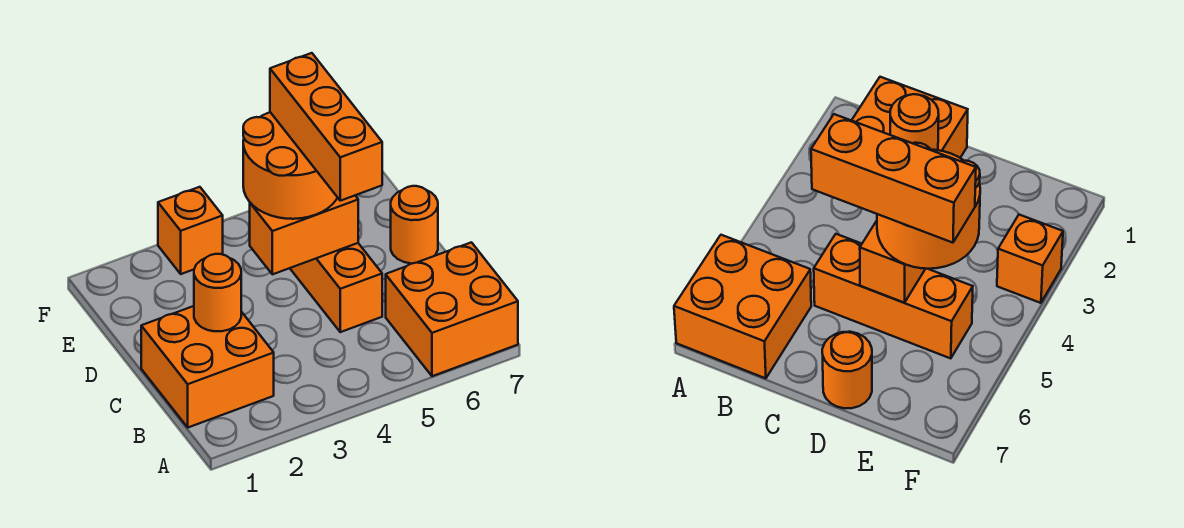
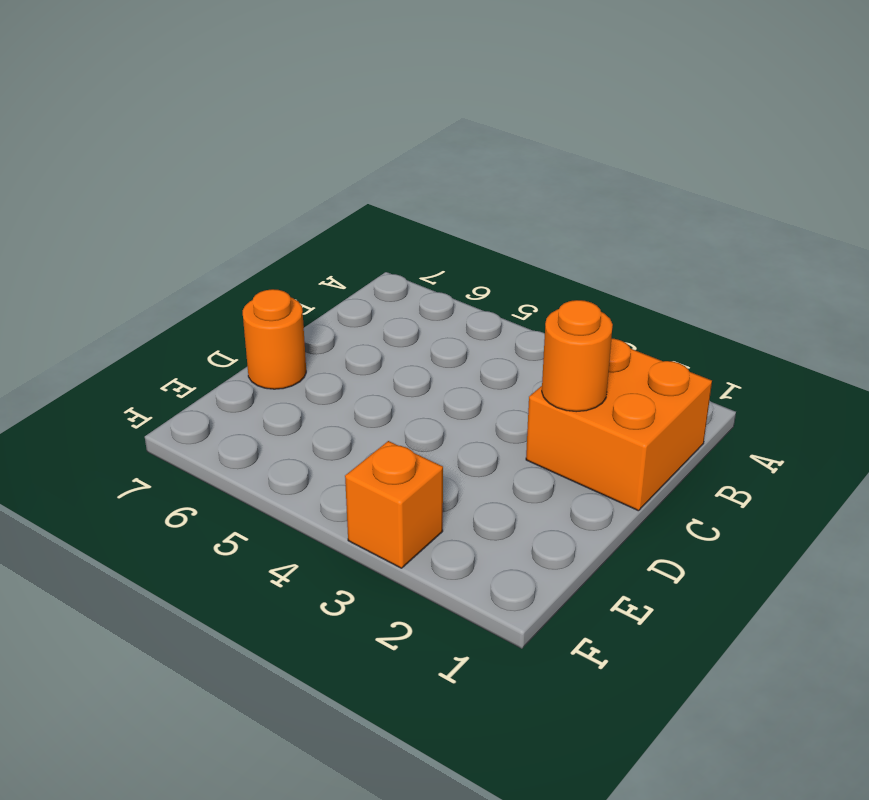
none -> orange brick A6:B7 level 1
none -> orange brick C5:E5 level 1

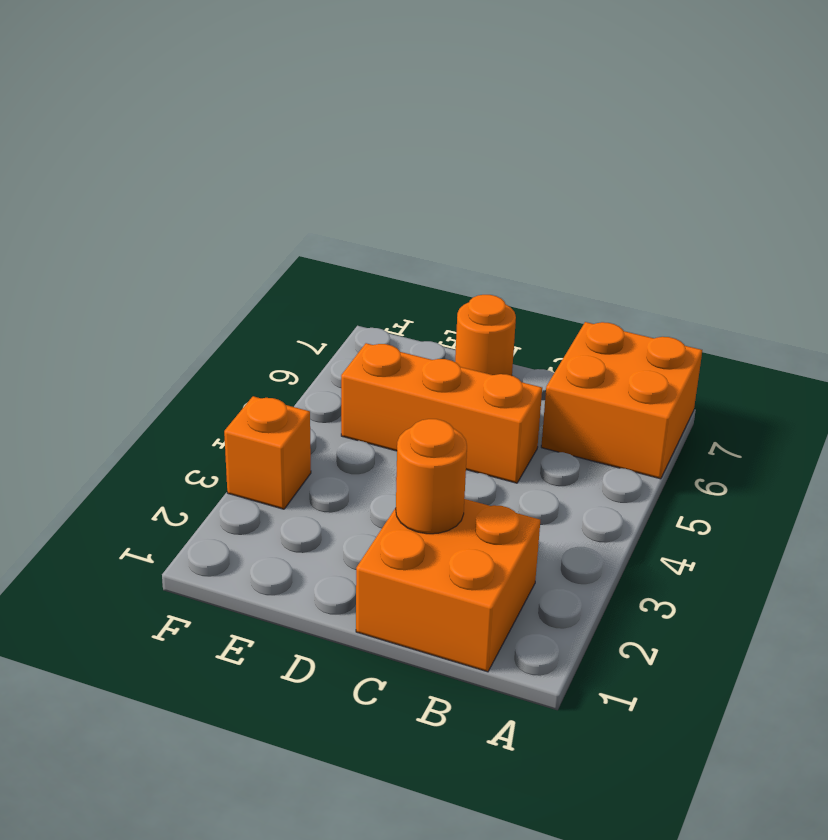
none -> orange brick D4:D5 level 2
none -> orange round brick D4:E5 level 3

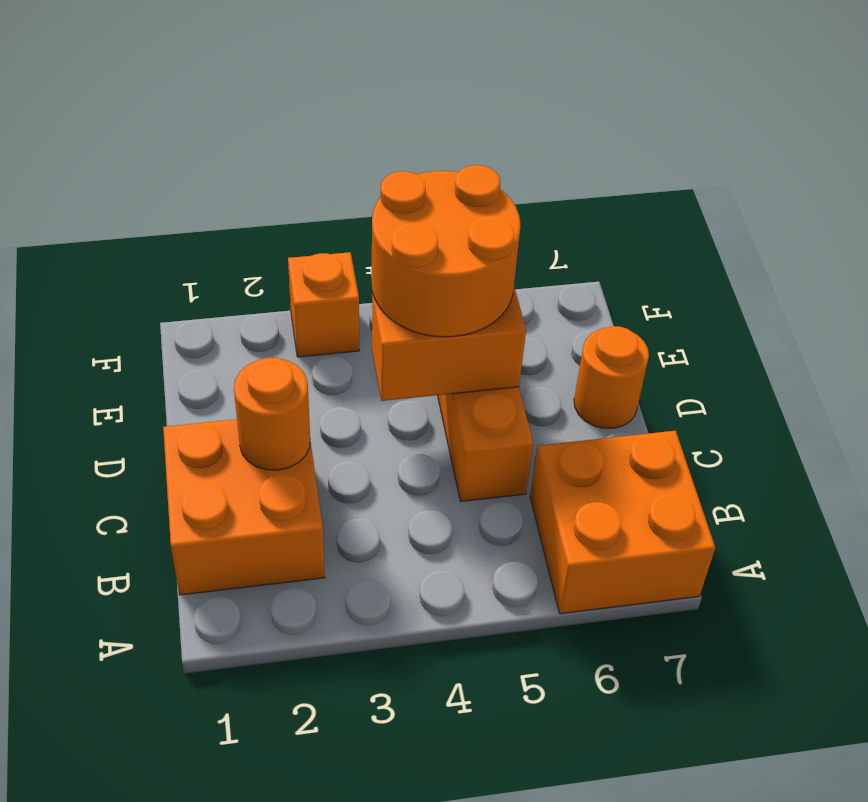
none -> orange brick C5:E5 level 4

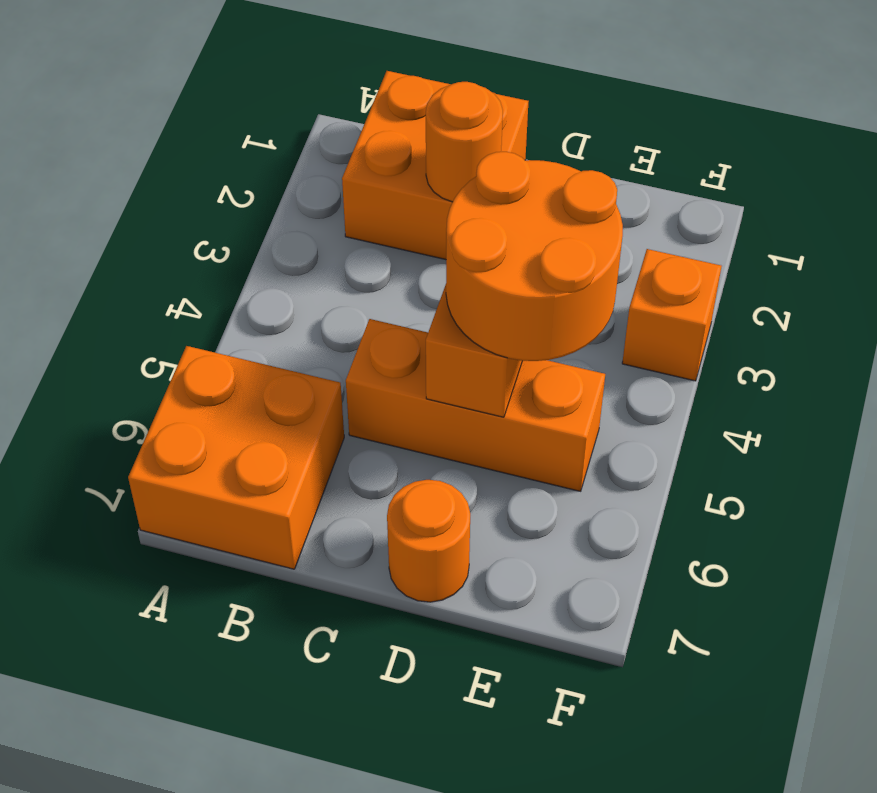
none -> orange brick C5:E5 level 4

